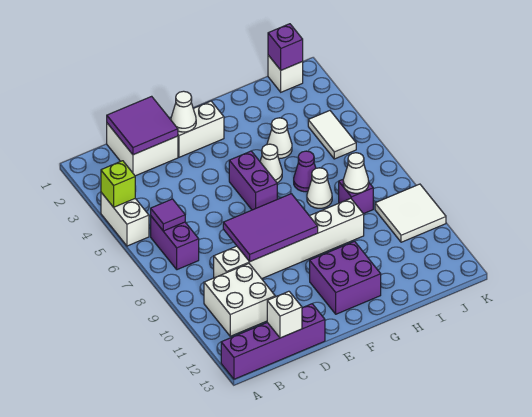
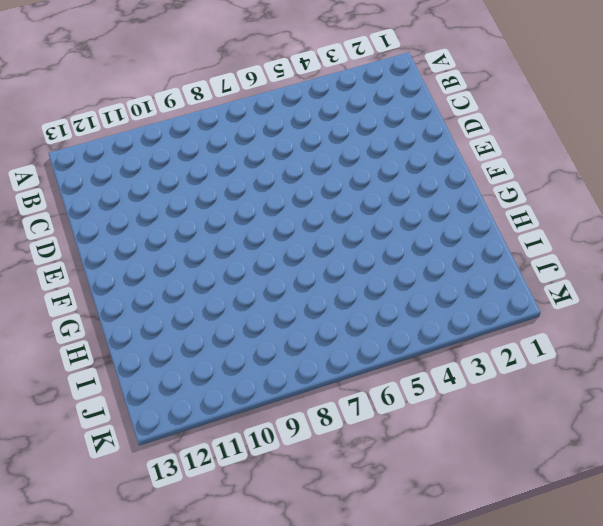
none -> white brick A4:A5 level 1
none -> purple brick A13:D13 level 1
none -> purple brick B6:B7 level 1

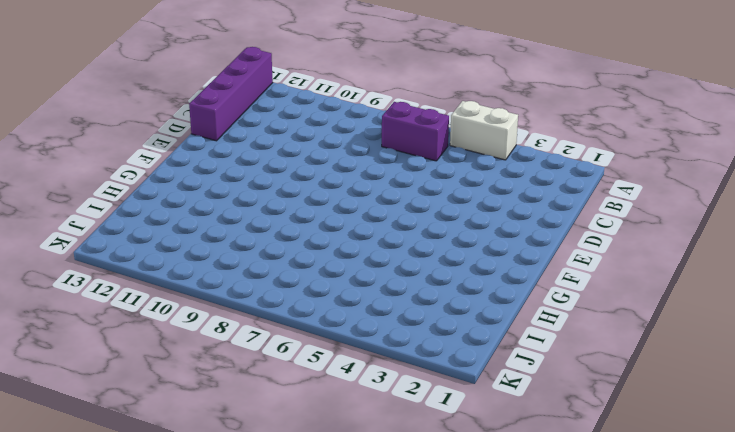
none -> white brick B10:C11 level 1
none -> white brick C1:D2 level 1
none -> white brick C9:H9 level 1

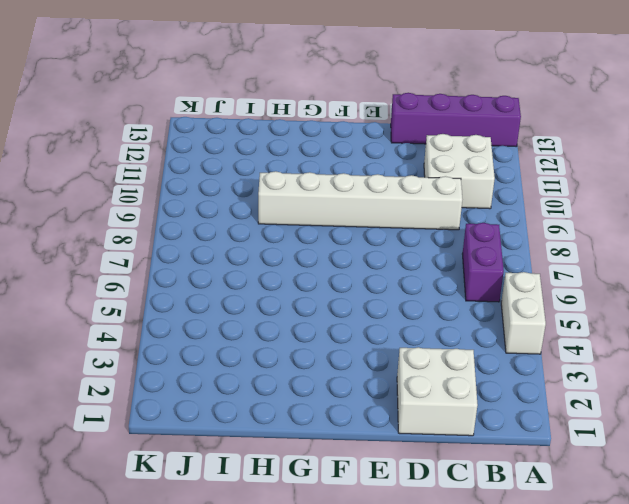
none -> white brick E2:F2 level 1
none -> purple brick F5:F6 level 1
none -> purple brick F11:G12 level 1

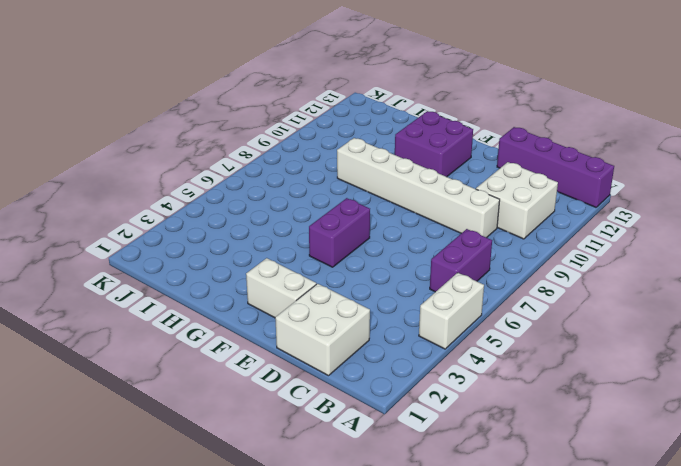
none -> white cone G5 level 1
none -> white cone H4 level 1
none -> purple cone H6 level 1

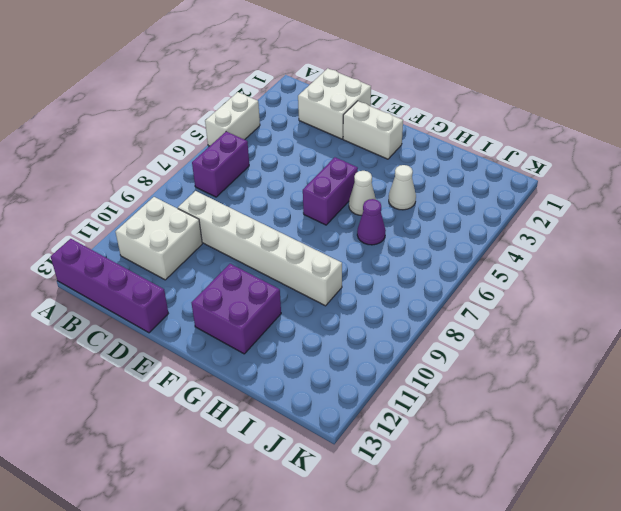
none -> white cone H7 level 1
none -> purple brick I8 level 1
none -> white brick J1 level 1

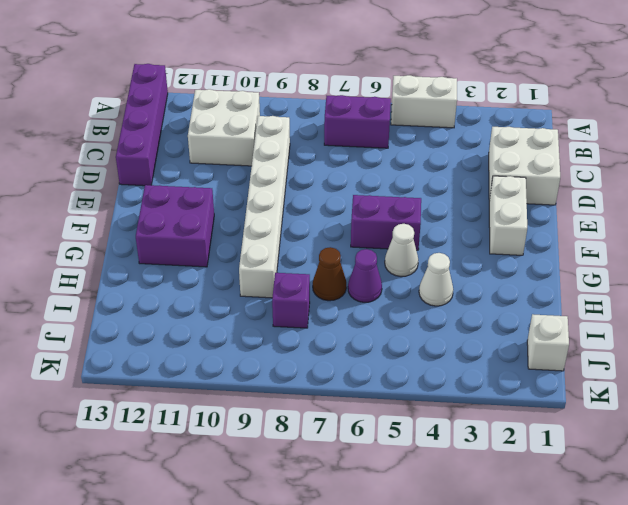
brown cone H7 level 1 -> white cone H7 level 1
none -> white tile J4:J5 level 1
none -> white tile J9:K10 level 1
none -> lime brick A4 level 2

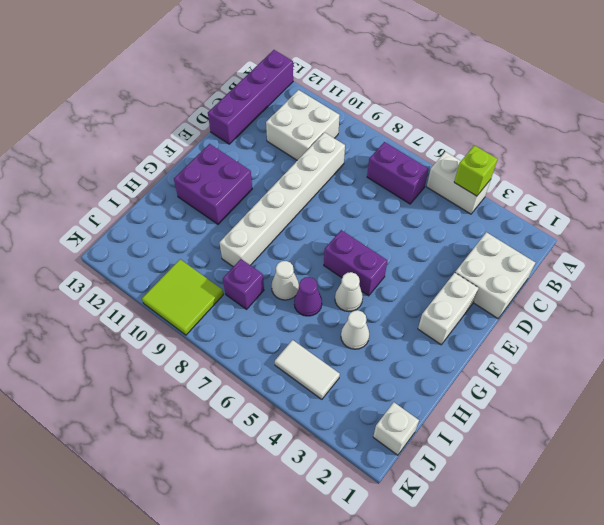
lime tile J9:K10 level 1 -> white tile J9:K10 level 1
none -> purple tile B6 level 2
none -> purple tile C1:D2 level 2
none -> white brick C13 level 2

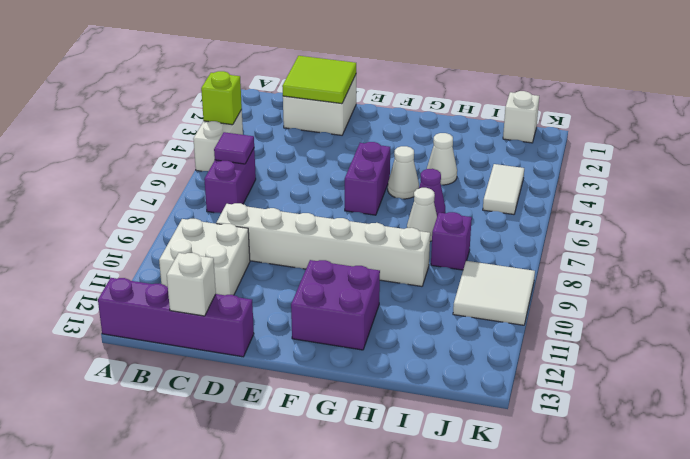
lime tile C1:D2 level 2 -> purple tile C1:D2 level 2
none -> white brick E2:F2 level 1
none -> purple tile D8:F9 level 2
none -> white cone E2 level 2

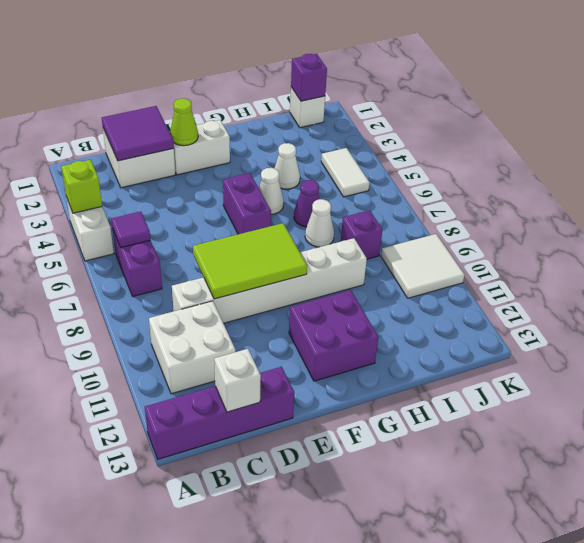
lime tile D8:F9 level 2 -> purple tile D8:F9 level 2
lime cone E2 level 2 -> white cone E2 level 2
none -> white cone I8 level 2

